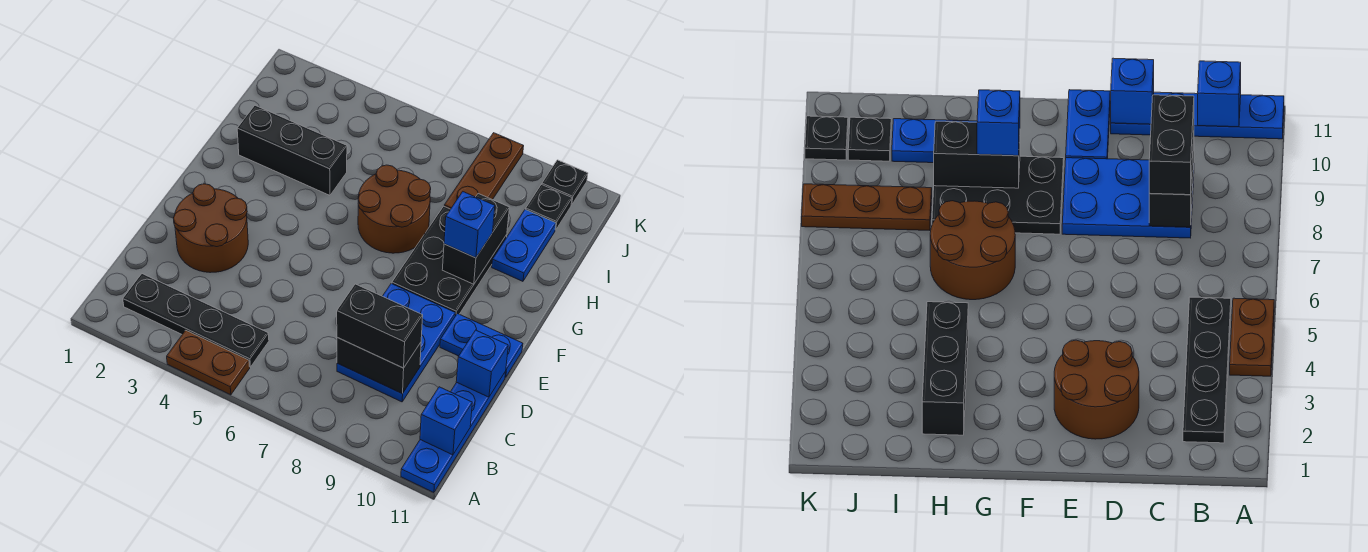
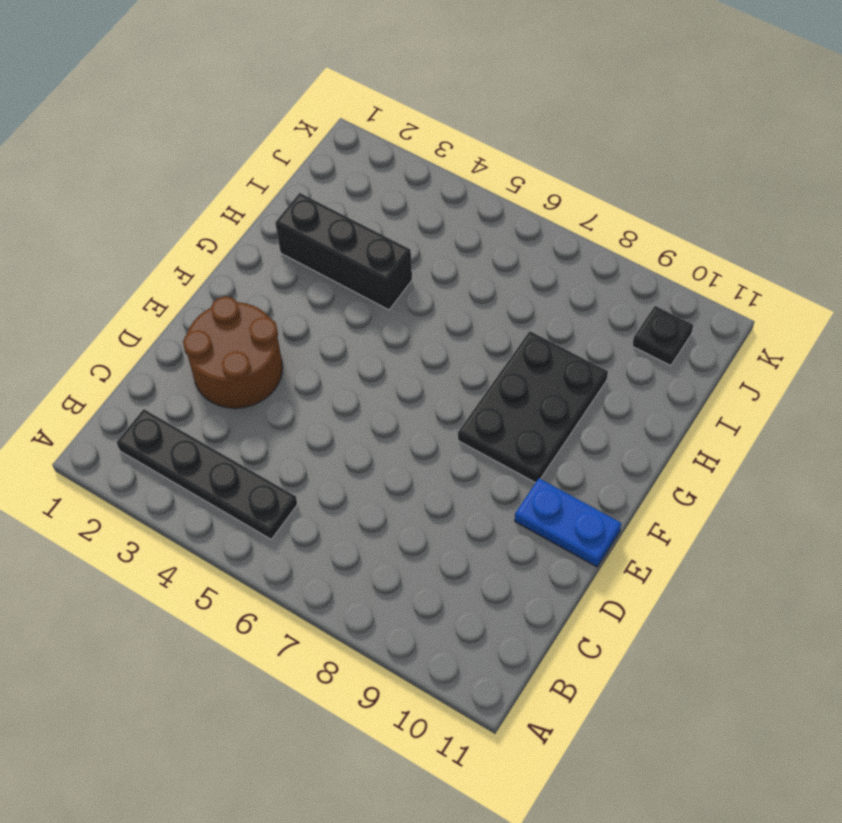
none -> brown plate A4:A5 level 1
none -> blue plate A11:D11 level 1
none -> blue plate C8:E9 level 1

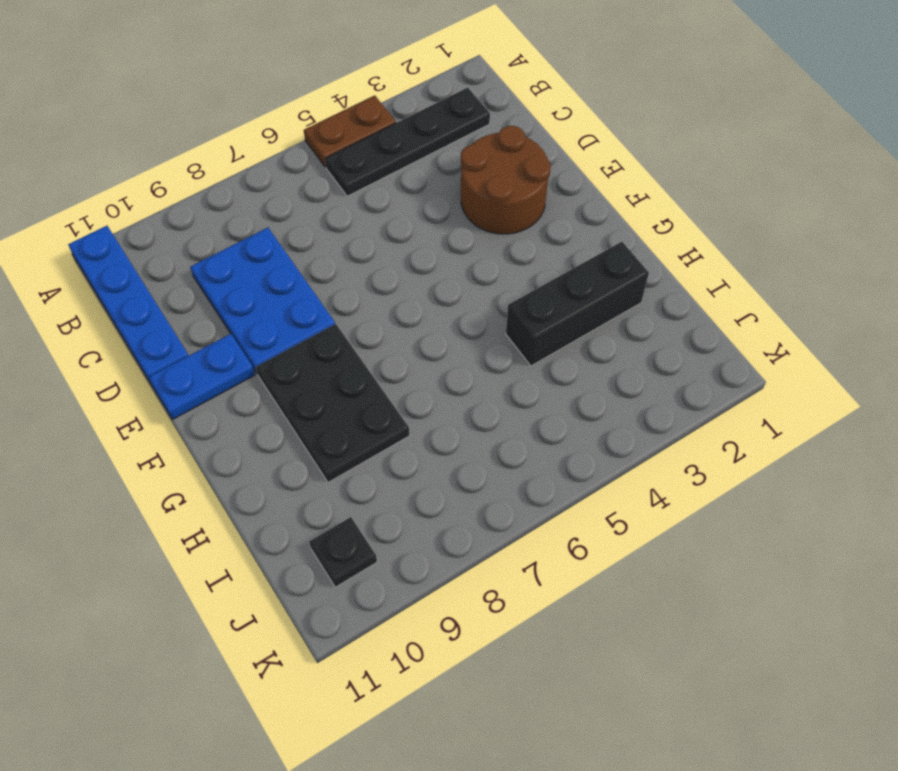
none -> brown round brick G6:H7 level 1
none -> blue plate H10:I10 level 1
none -> brown plate I8:K8 level 1

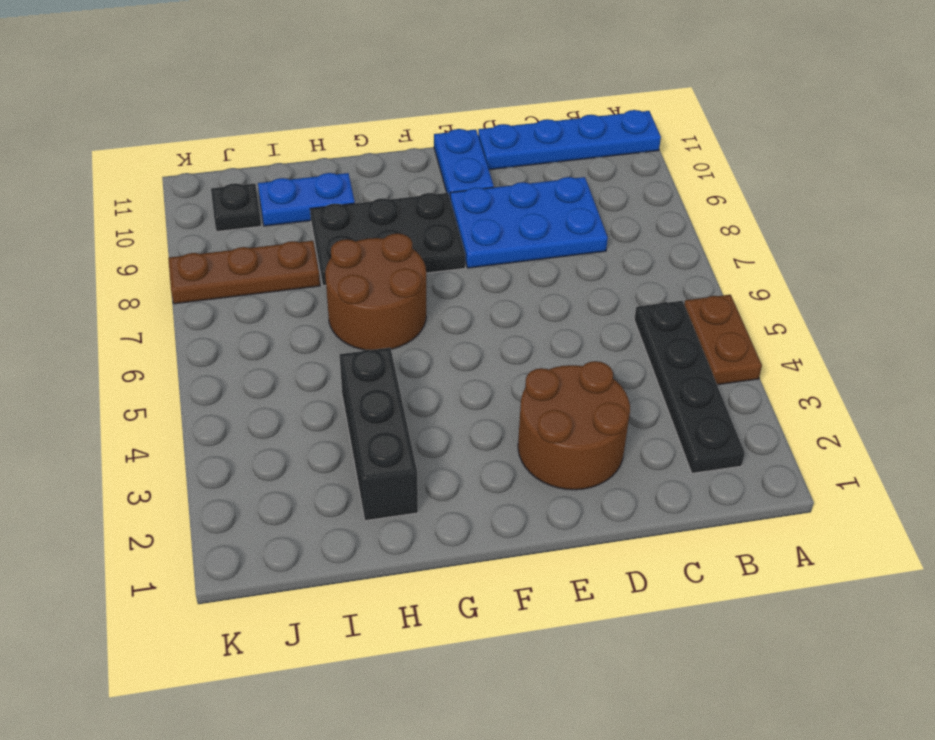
none -> black plate K10 level 1
none -> blue brick B11 level 2
none -> black brick C8:C9 level 2

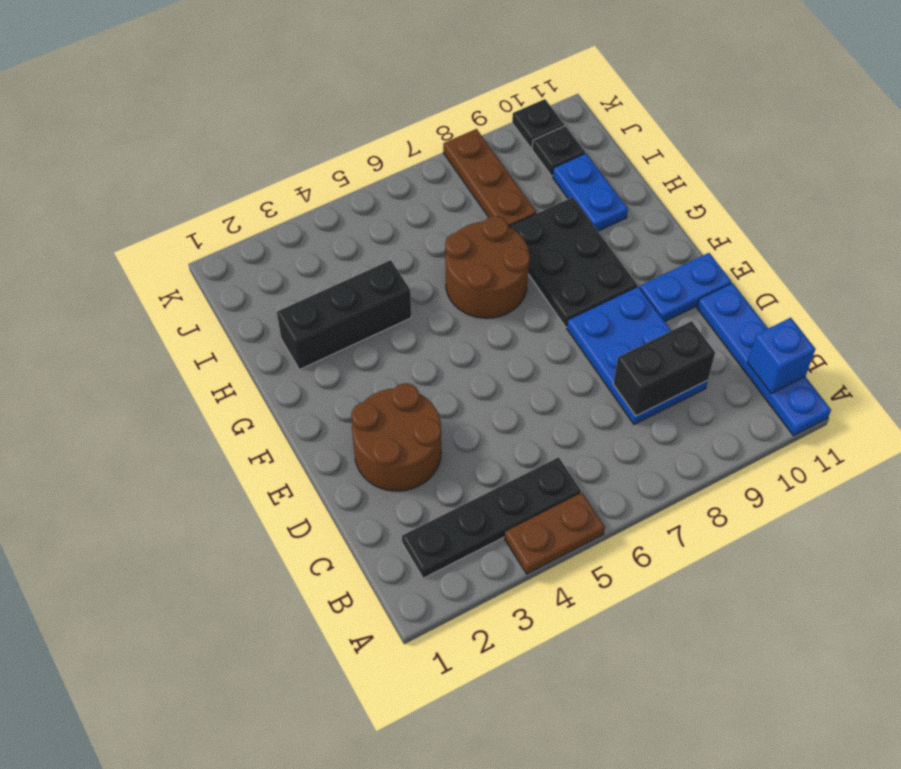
none -> blue brick D11 level 2
none -> black brick G9:H9 level 2
none -> black brick C8:C9 level 3

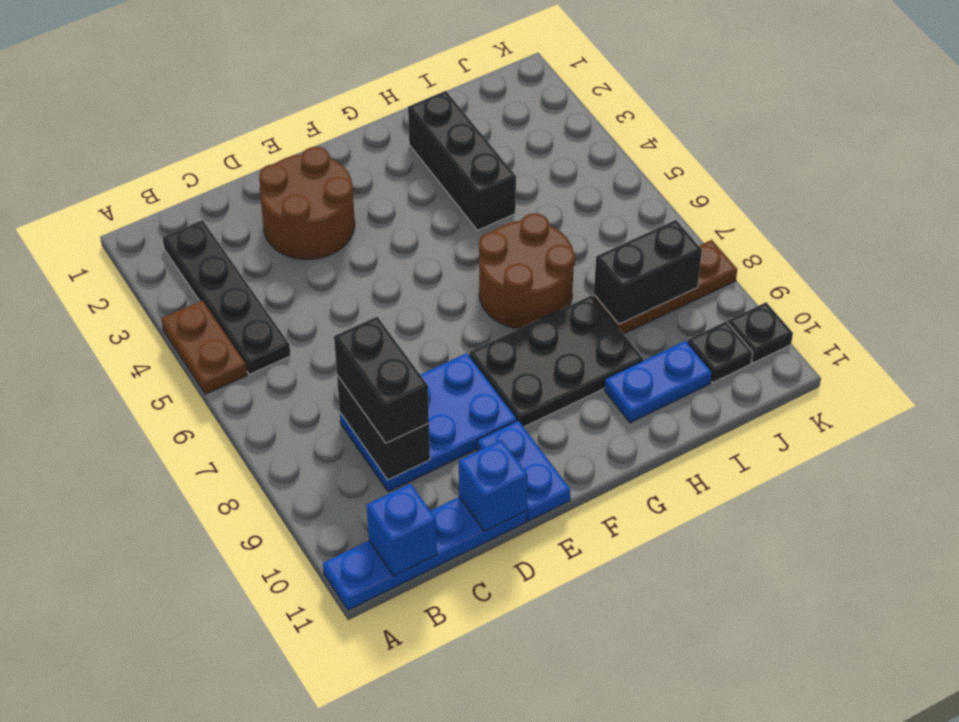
black brick I8:J8 level 2 -> black brick G9:H9 level 2
none -> blue brick G9 level 3

